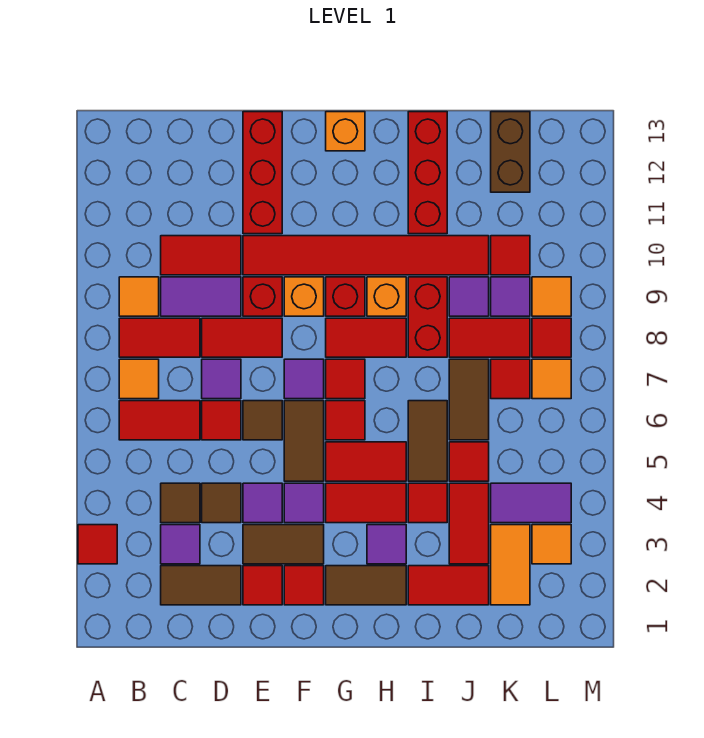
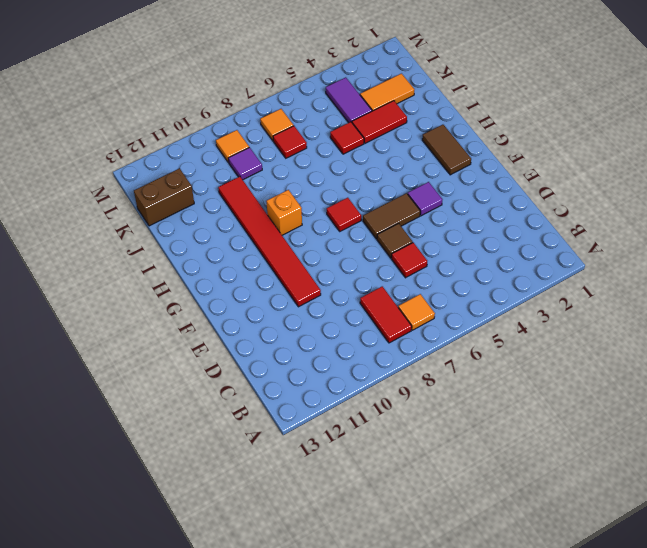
none -> red tile A3 level 1
none -> red tile B6:C6 level 1
none -> orange tile B9 level 1
none -> brown tile C2:D2 level 1

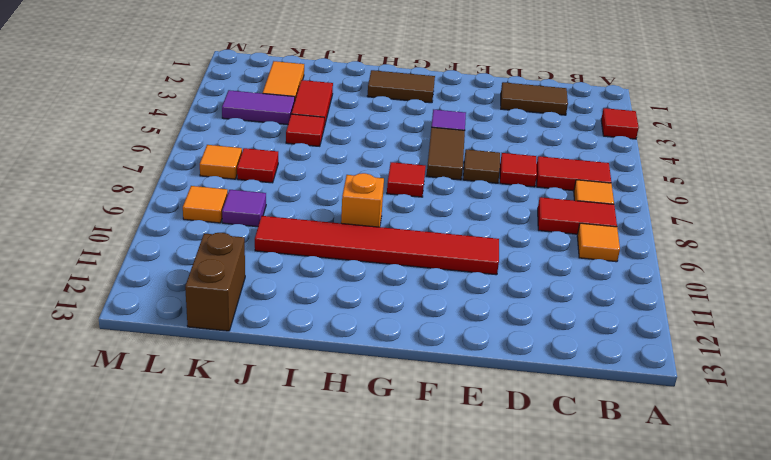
none -> purple tile C3 level 1
none -> brown tile C4 level 1
none -> purple tile C9:D9 level 1
none -> red tile C10:D10 level 1

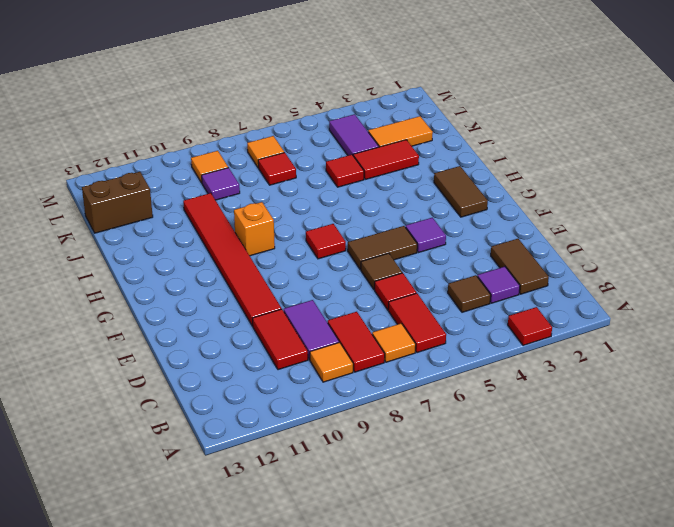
none -> brown tile D4 level 1
none -> purple tile D7 level 1
none -> red tile D8:E8 level 1
none -> red tile E2 level 1

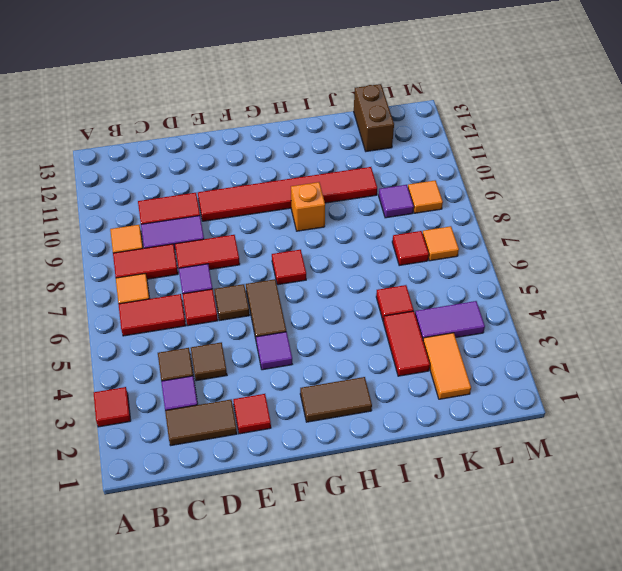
none -> brown tile E3:F3 level 1
none -> purple tile E4 level 1
none -> red brick E9 level 1
none -> red brick E11:E13 level 1

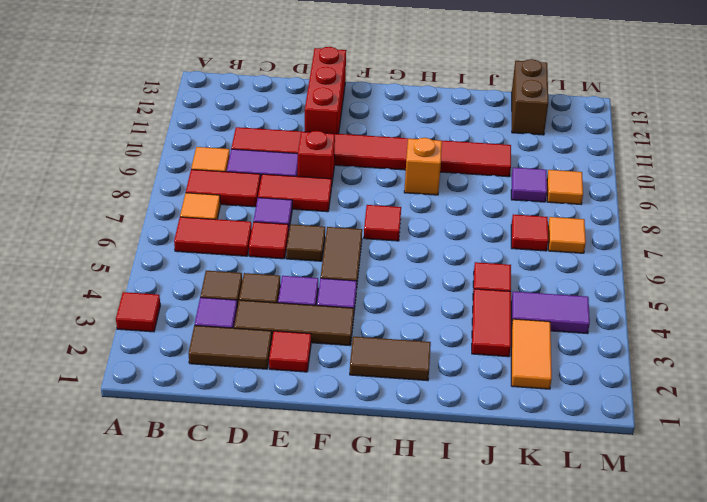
brown tile D3:F3 level 1 -> brown tile E3:F3 level 1
none -> red tile F2 level 1
none -> purple tile F7 level 1
none -> orange brick F9 level 1
none -> red tile G4:H4 level 1

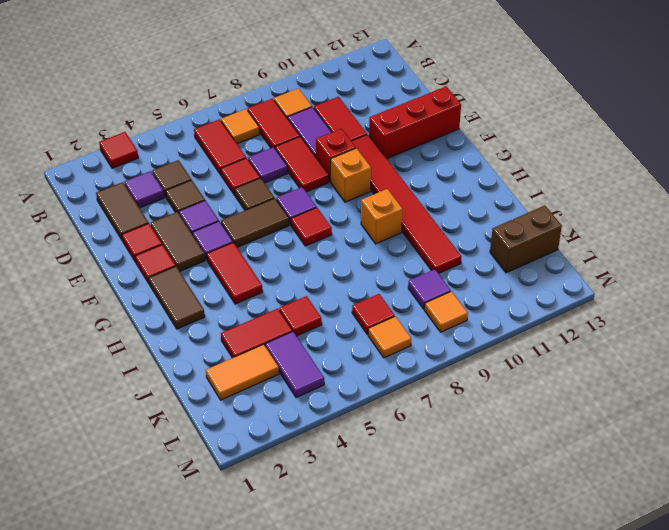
none -> red tile G5:H5 level 1
none -> red tile G6 level 1
none -> red tile G8:H8 level 1
none -> red brick G9 level 1

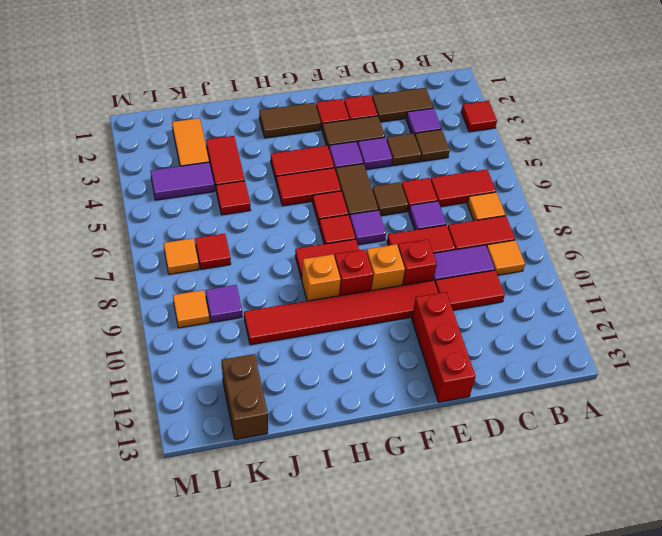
none -> orange brick G13 level 1
none -> purple tile H3 level 1
none -> red tile I2:J2 level 1
none -> red tile I4 level 1

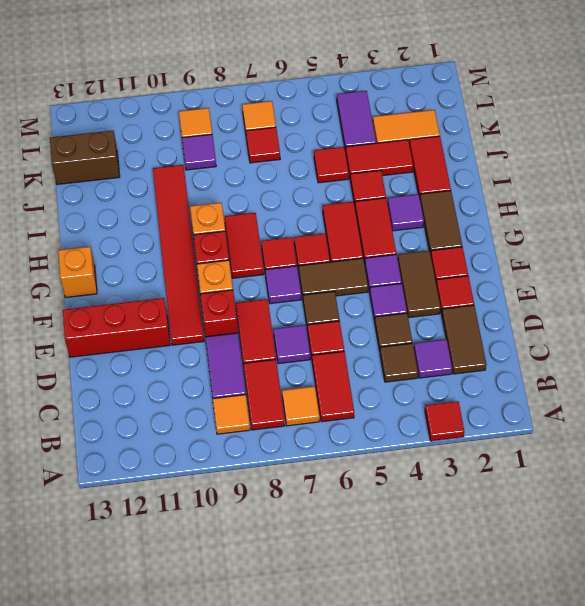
none -> red tile C10:D10 level 1
none -> brown tile I5:I6 level 1
none -> red brick I8:I9 level 1
none -> red brick I11:I13 level 1

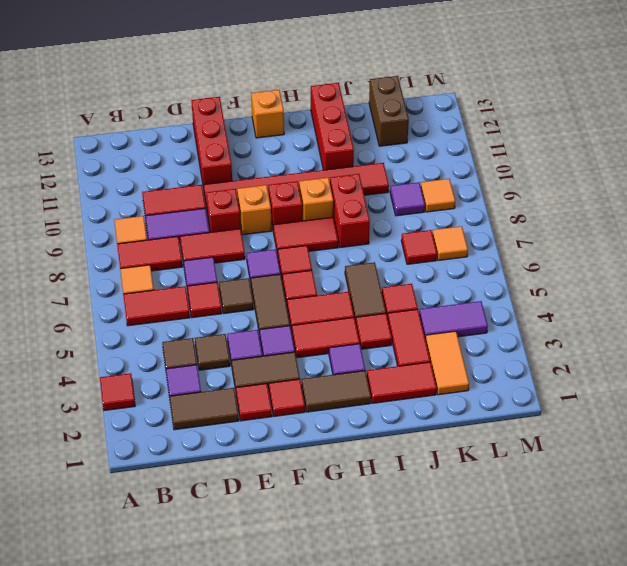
none -> brown tile J6:J7 level 1
none -> red tile J8:K8 level 1
none -> purple tile J9 level 1
none -> red tile K10 level 1

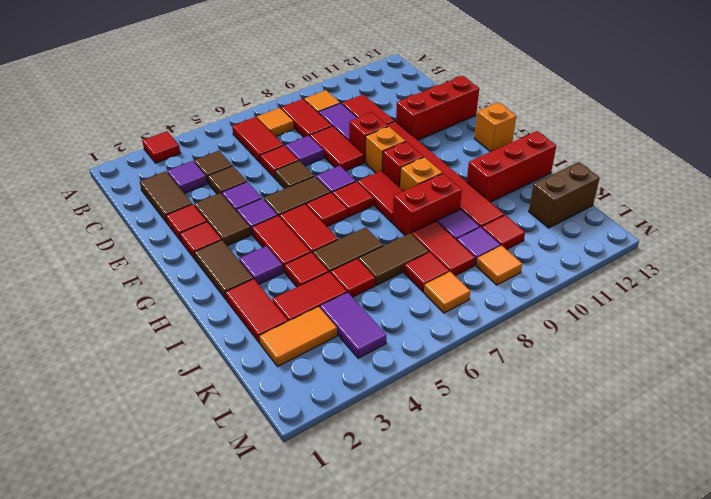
none -> orange tile L3 level 1
none -> red tile L8 level 1

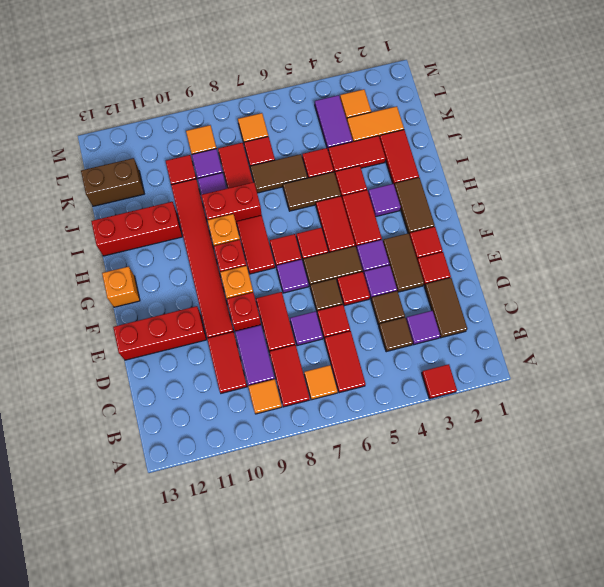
red tile E5 level 1 -> red tile L8 level 1

